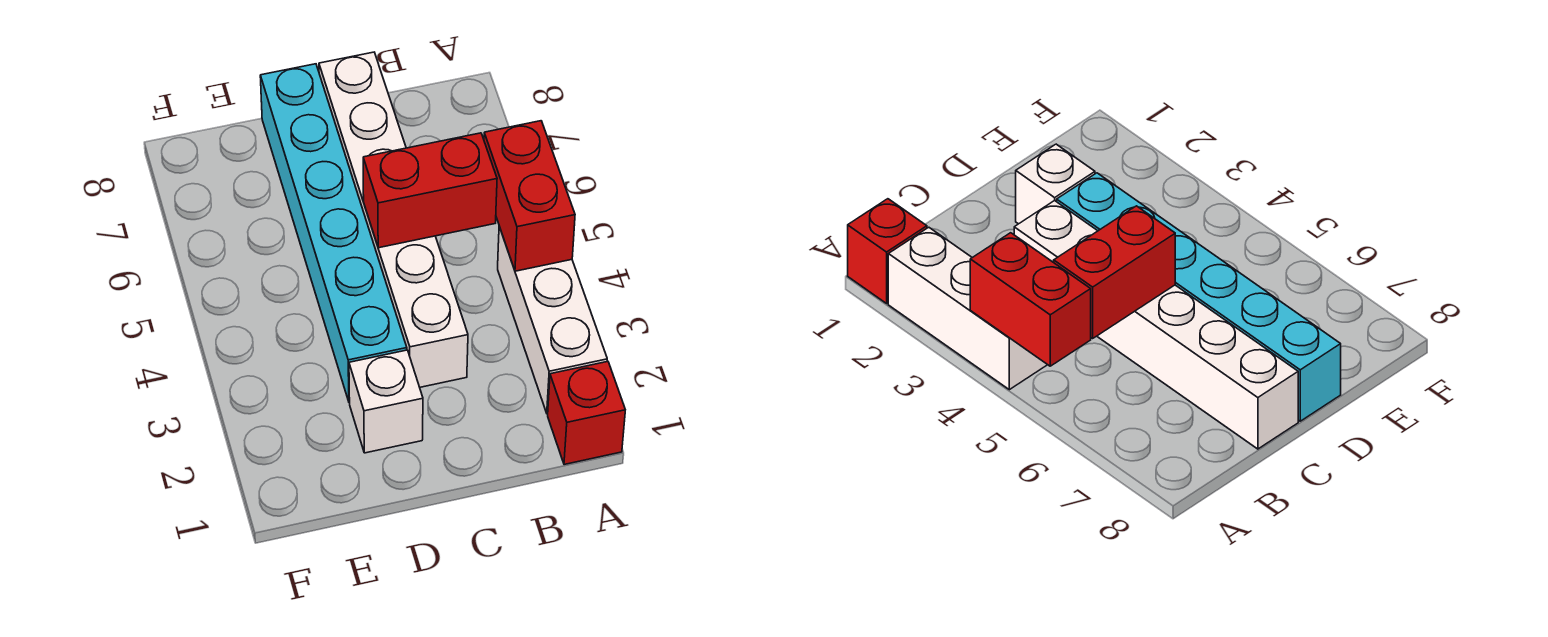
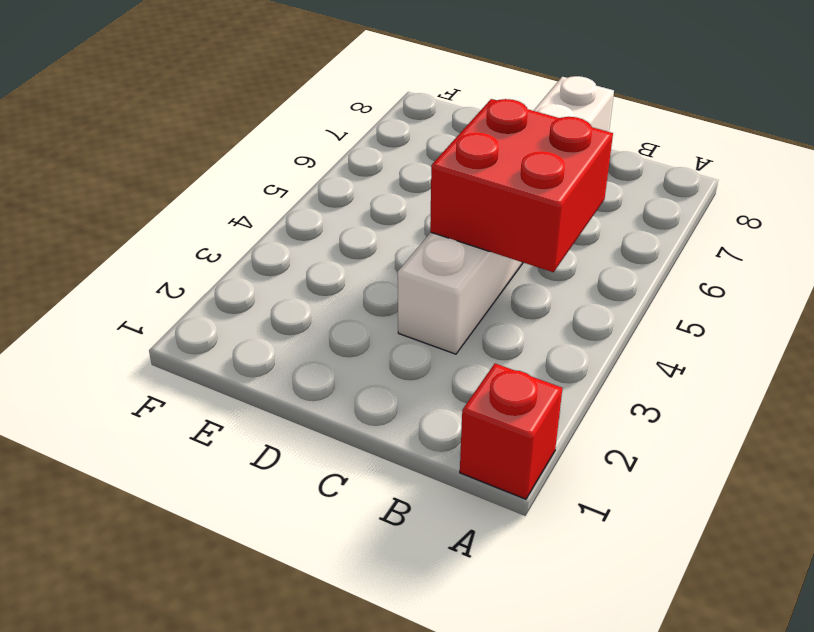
red brick B4:C5 level 2 -> red brick B5:C5 level 2
none -> white brick A2:A4 level 1
none -> white brick D2 level 1

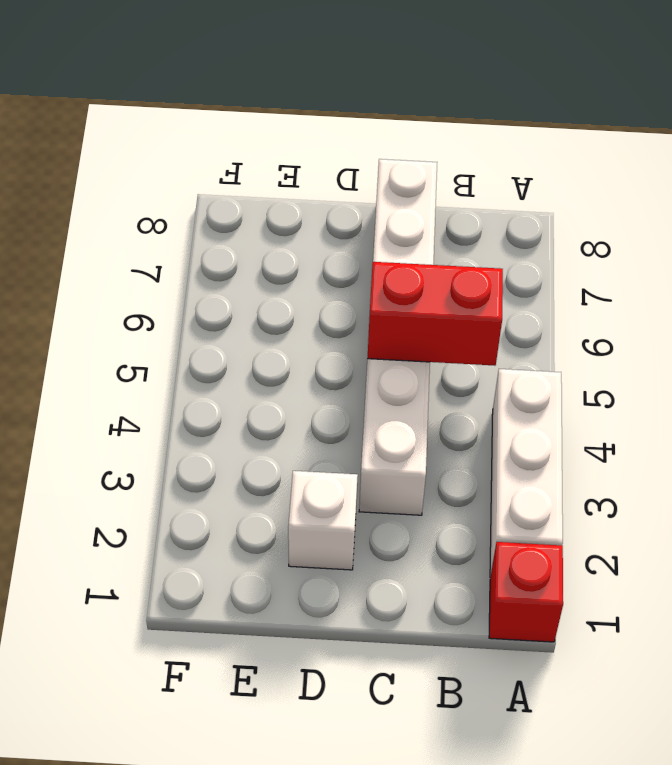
none -> cyan brick D3:D8 level 1
none -> red brick A4:A5 level 2

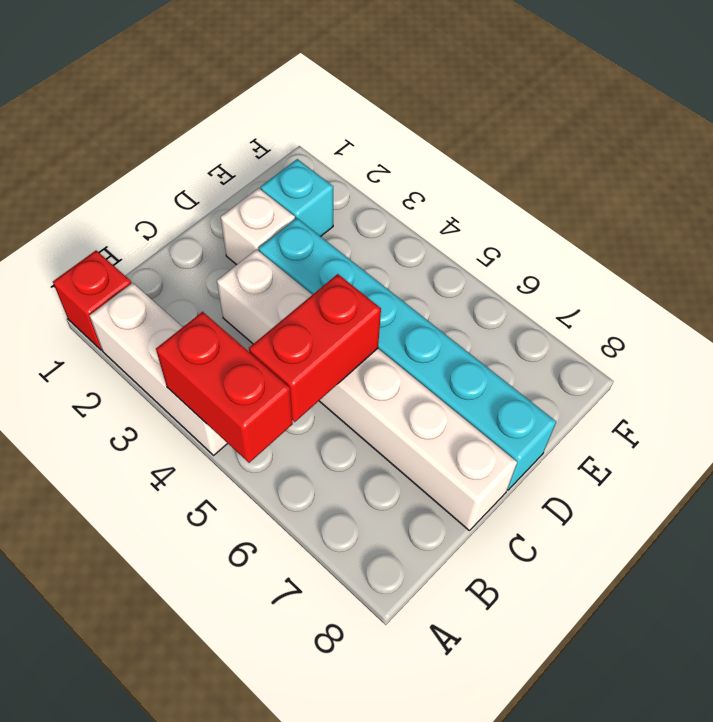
cyan brick E2 level 1 -> none

